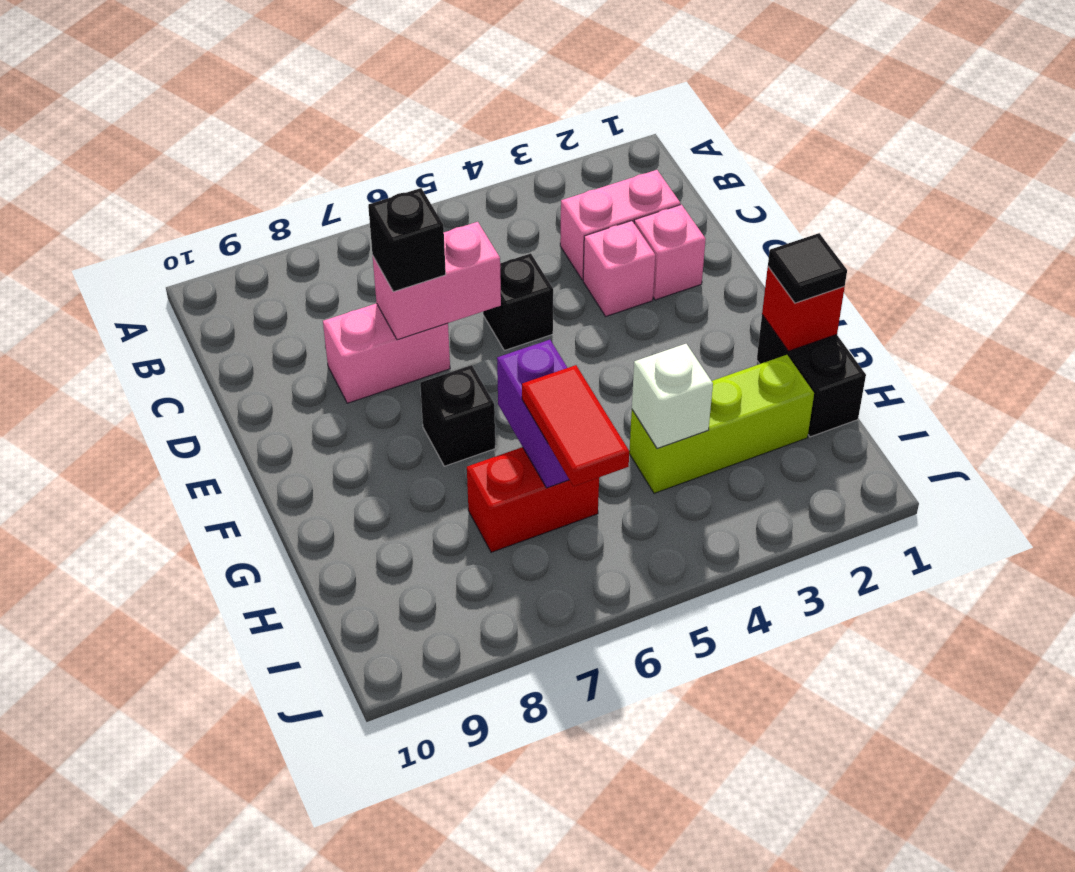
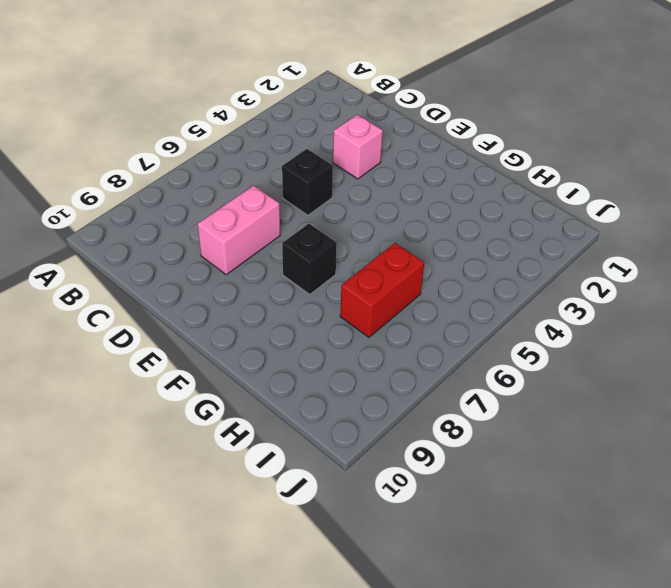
none -> pink brick C2:C3 level 1
none -> pink brick D2 level 1
none -> black brick G1:H1 level 1

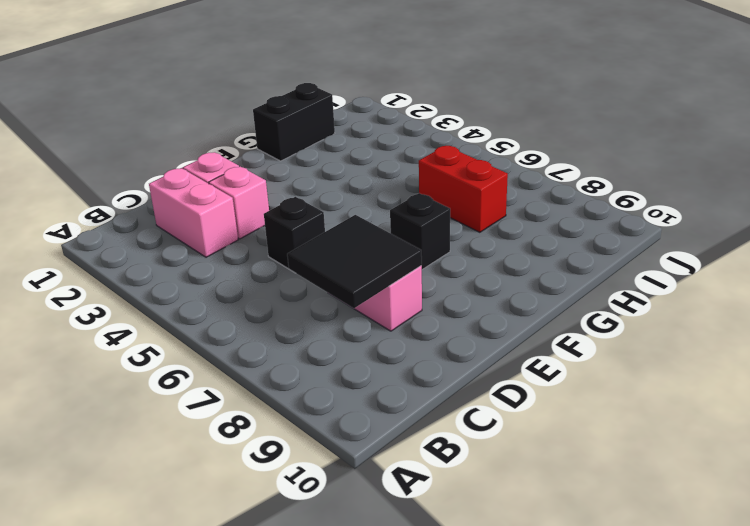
black tile C7:D8 level 2 -> pink brick D6:D7 level 2
none -> lime brick H2:H4 level 1
none -> red brick G1 level 2
none -> purple brick G6:H6 level 2

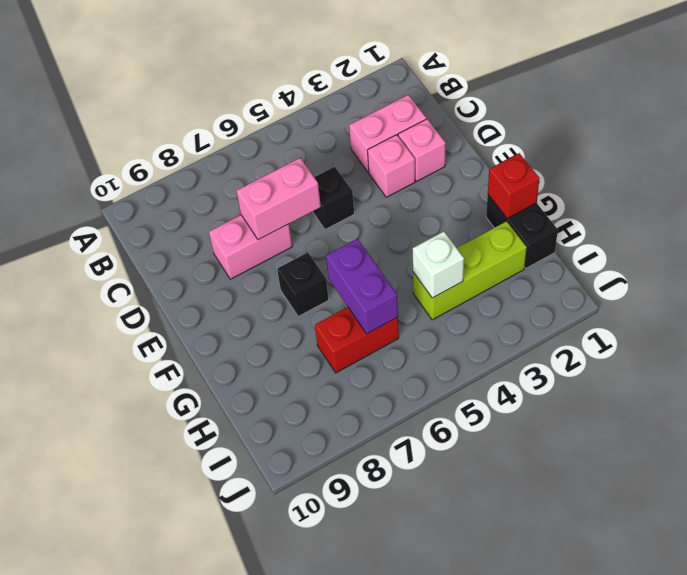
none -> black brick D7 level 3
none -> black tile G1 level 3
none -> red tile H6:I6 level 3

